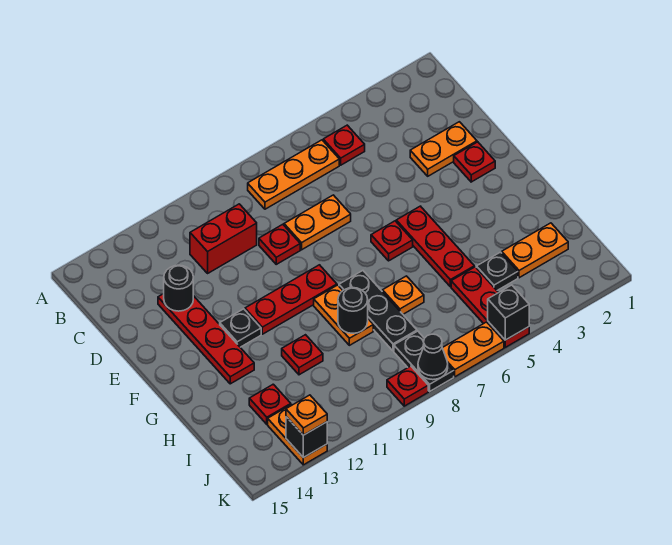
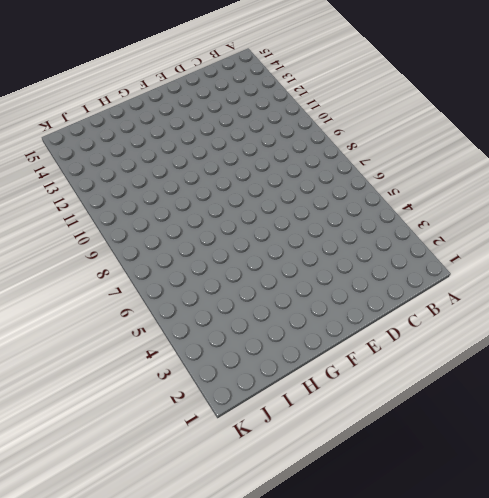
none -> red plate B5 level 1
none -> orange plate B6:B8 level 1
none -> red brick C10:C11 level 1
none -> orange plate D2:D3 level 1

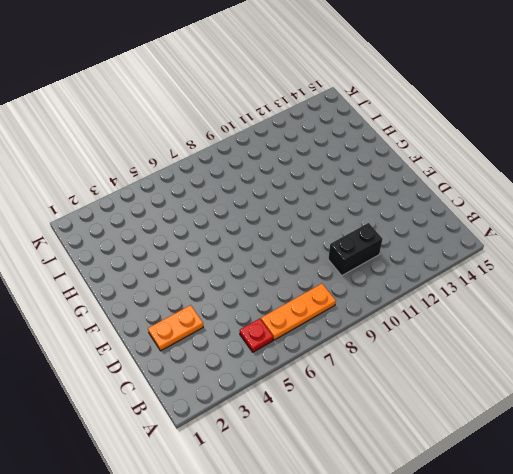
black brick C10:C11 level 1 -> red brick C10:C11 level 1
none -> orange plate D7:D8 level 1
none -> red plate D9 level 1
none -> red plate D13:G13 level 1
none -> red plate E2 level 1

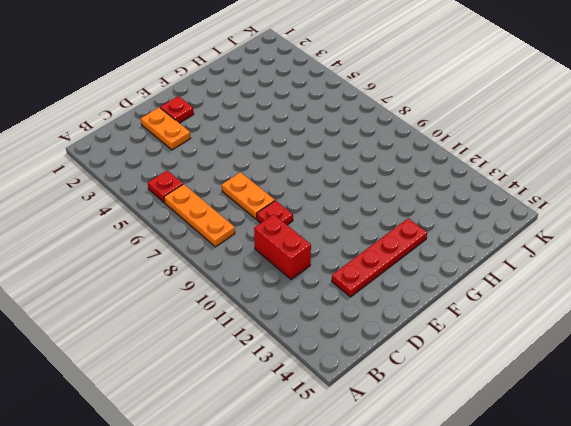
none -> red plate F5:H5 level 1
none -> red plate F6 level 1
none -> red plate F9:F11 level 1
none -> black plate F12 level 1

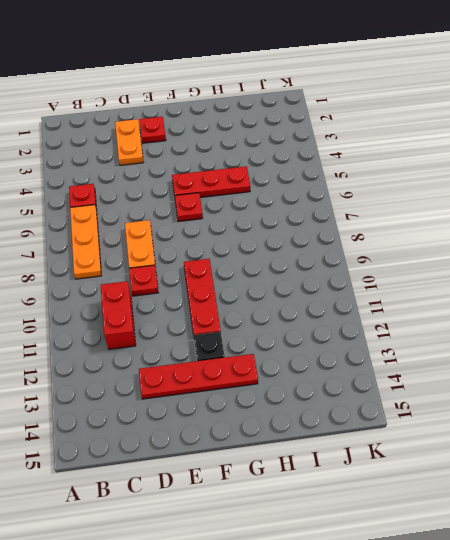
none -> black plate G8:I8 level 1
none -> orange plate G9:H9 level 1
none -> orange plate H7 level 1
none -> red plate H11 level 1

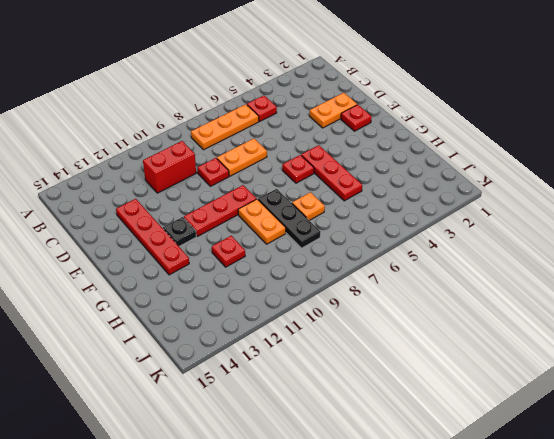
none -> orange plate I2:I3 level 1
none -> black plate I4 level 1
none -> red plate I5:K5 level 1
none -> red plate I13 level 1

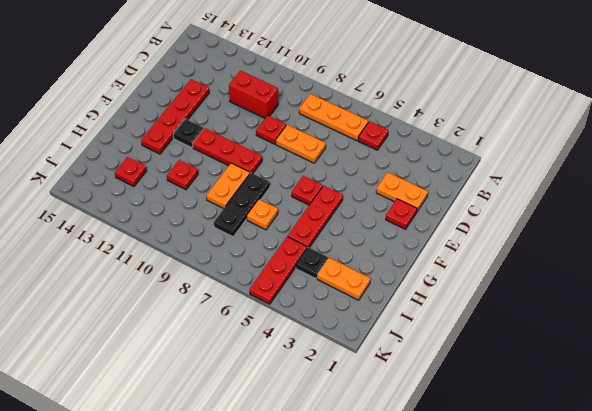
none -> black plate J8:K8 level 1
none -> orange plate J13:K13 level 1
none -> orange plate K6:K7 level 1
none -> red plate K9 level 1

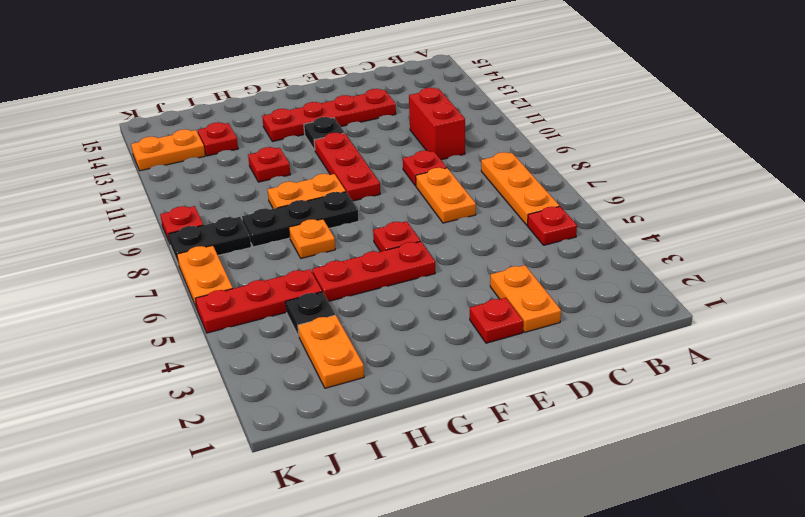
none -> black round brick D13 level 2
none -> black round brick H9 level 2
none -> black brick K5 level 2
none -> black cone K8 level 2

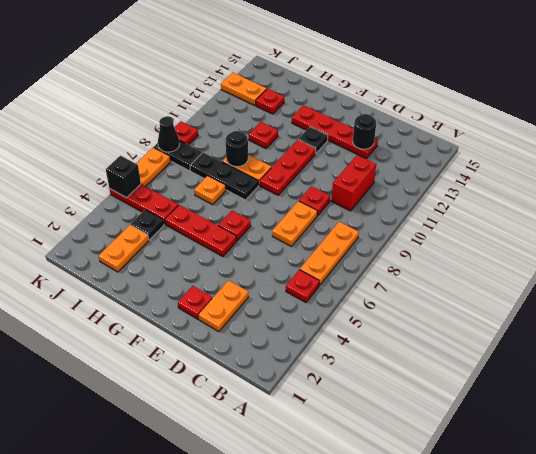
none -> black brick K13 level 2
none -> orange plate K13 level 3

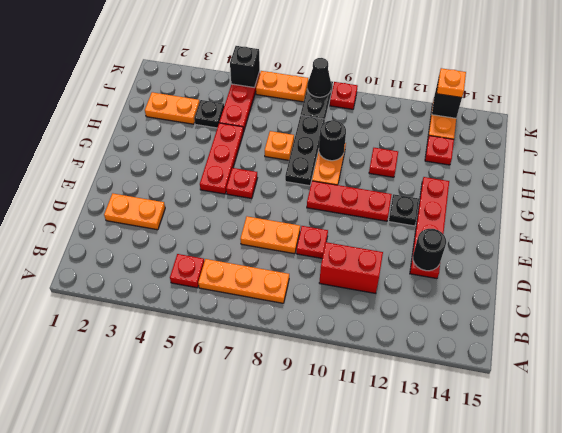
none -> red plate E2 level 1

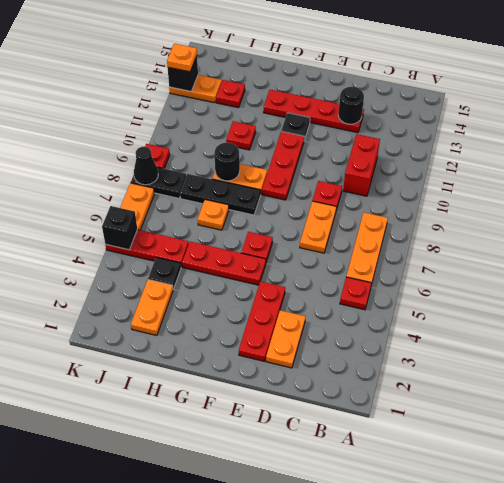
red plate E2:E4 level 1 -> red plate E2 level 1

